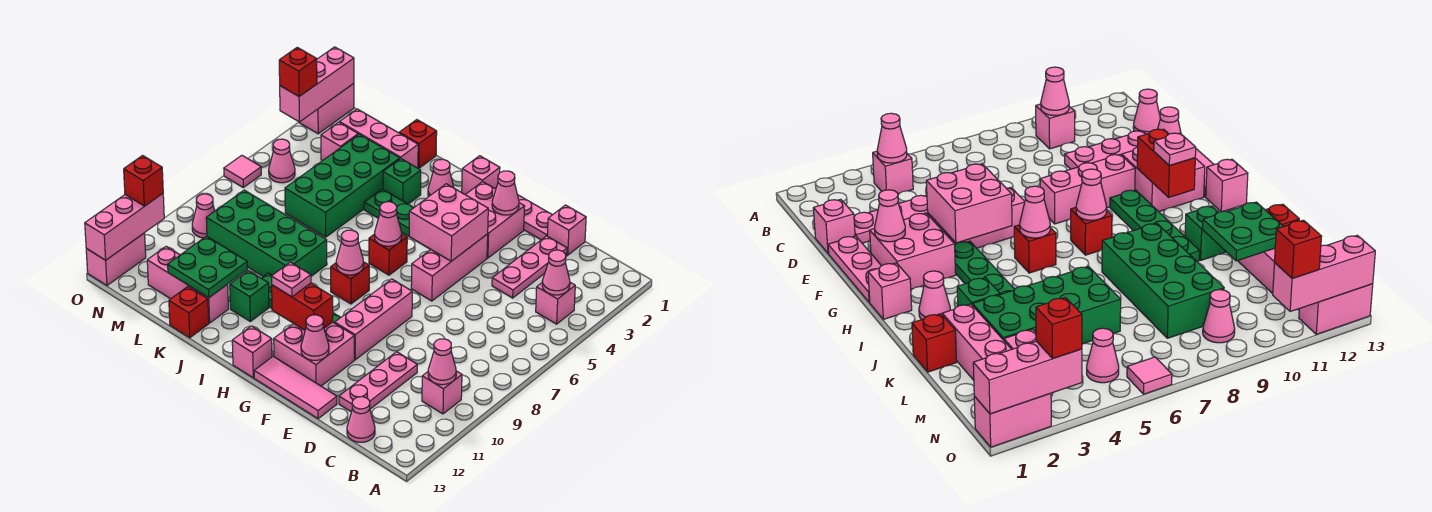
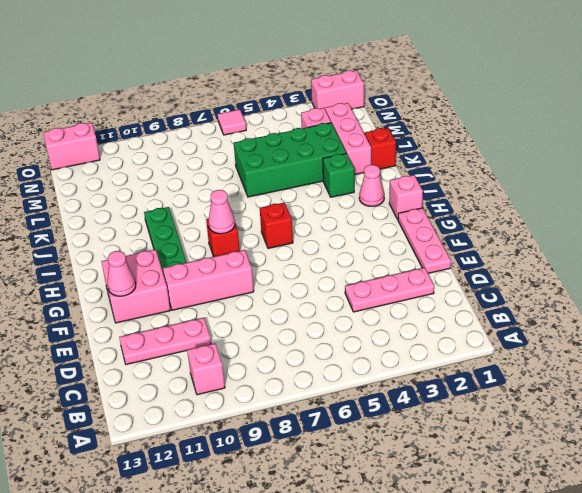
none -> pink brick B4 level 1
none -> pink cone C13 level 1
none -> pink brick D1 level 1
none -> pink tile E13:G13 level 1

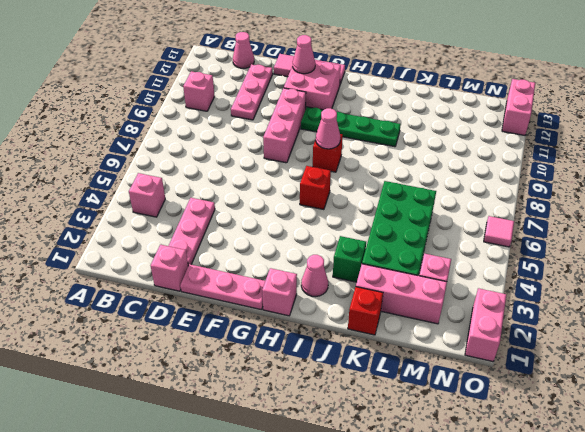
none -> pink brick F2:G3 level 1
none -> pink brick F4:F6 level 1
none -> green plate G4:J4 level 1
none -> pink brick H13 level 1

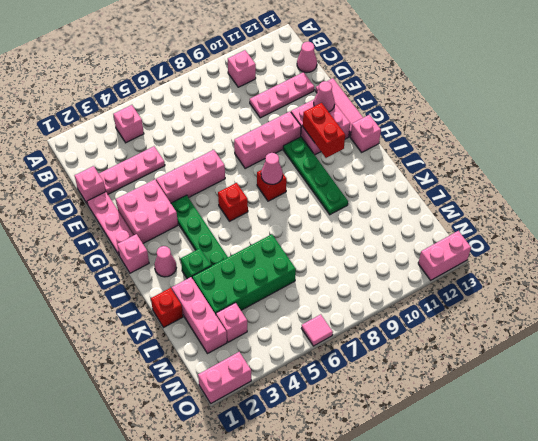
none -> green brick J8:M9 level 1
none -> green brick J11 level 1
none -> pink brick K12:M12 level 1
none -> red brick K13 level 1

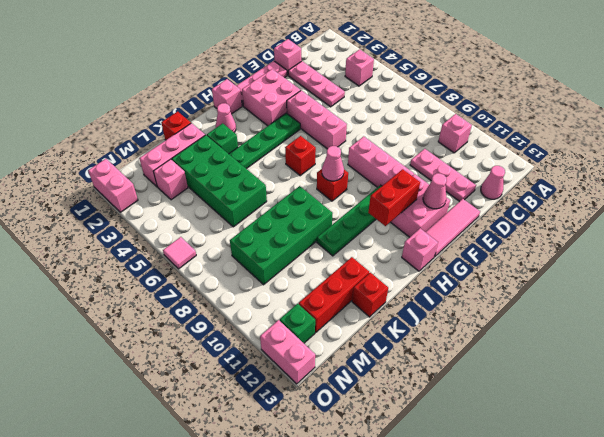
red brick K12:M12 level 1 -> pink brick K12:M12 level 1
green brick N12 level 1 -> green brick J11 level 1
none -> pink cone N5 level 1
none -> pink cone N9 level 1
none -> pink cone B4 level 2
none -> pink cone B10 level 2

